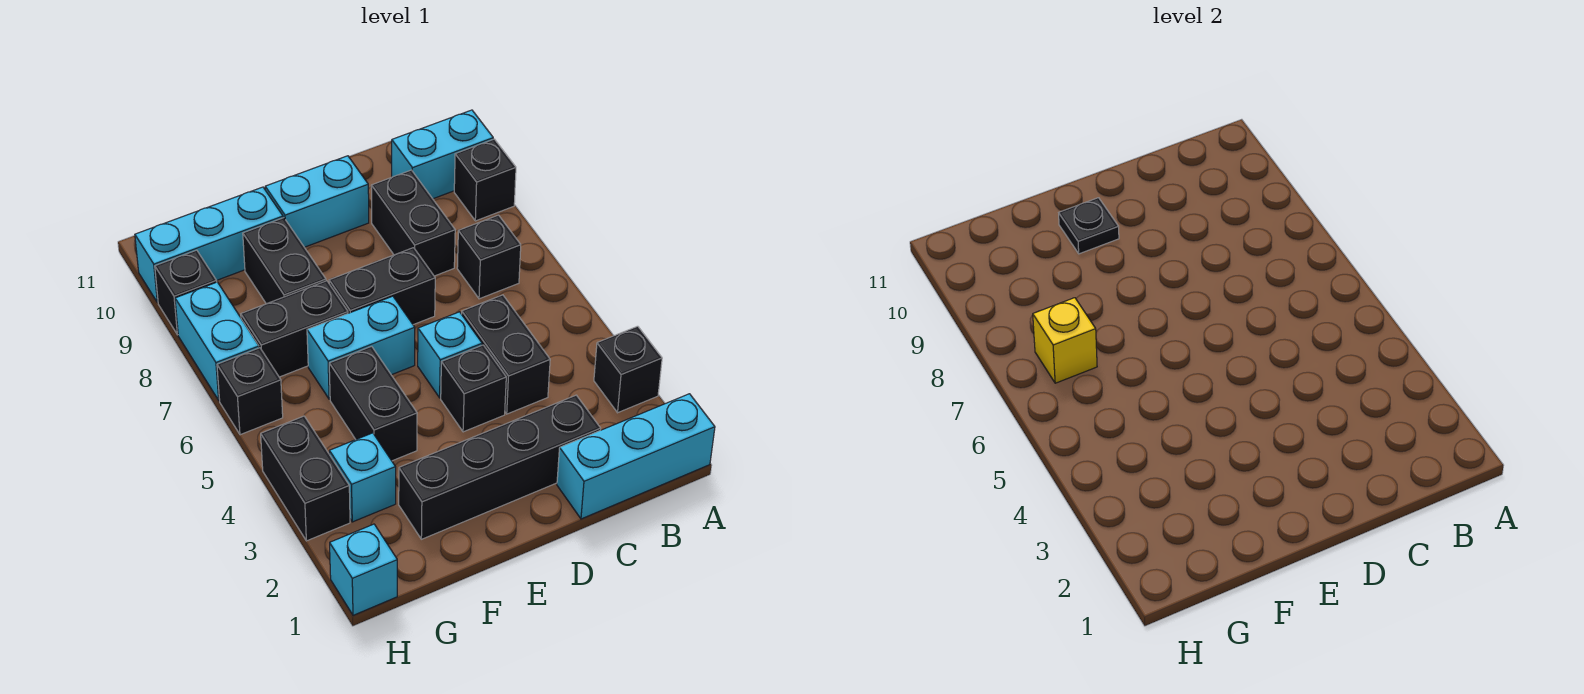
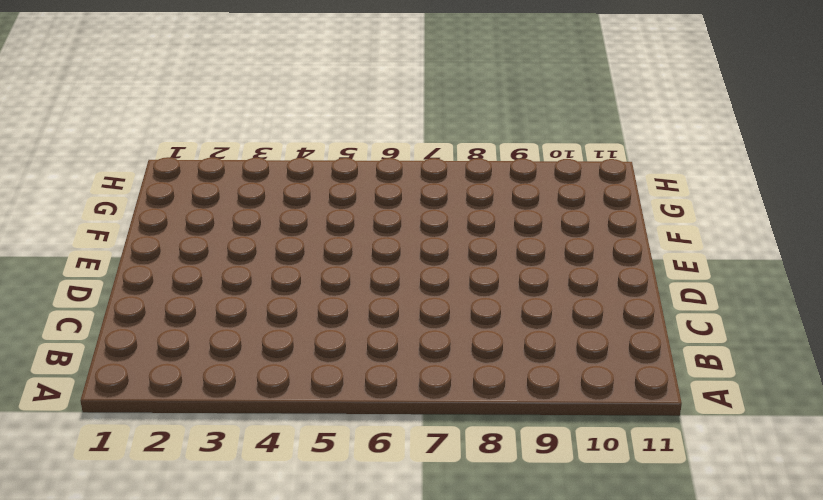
none -> cyan brick A1:C1 level 1
none -> black brick A3 level 1
none -> black brick A9 level 1

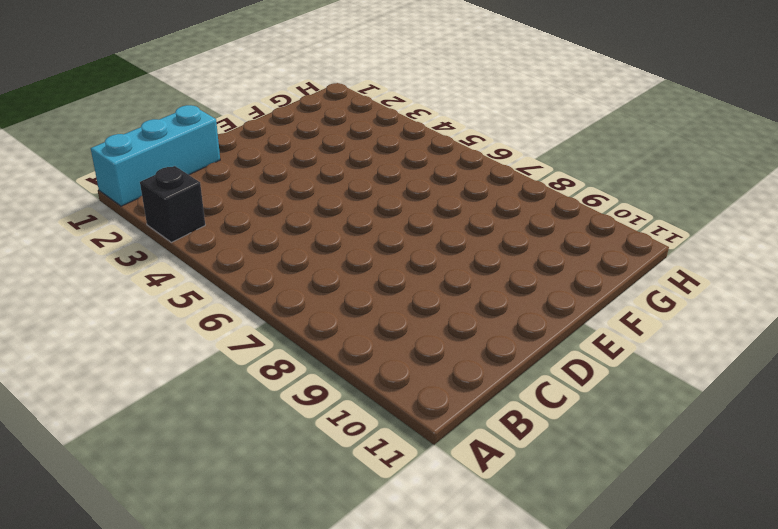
none -> black brick A9 level 1
none -> cyan brick A10:B10 level 1
none -> black brick B7 level 1

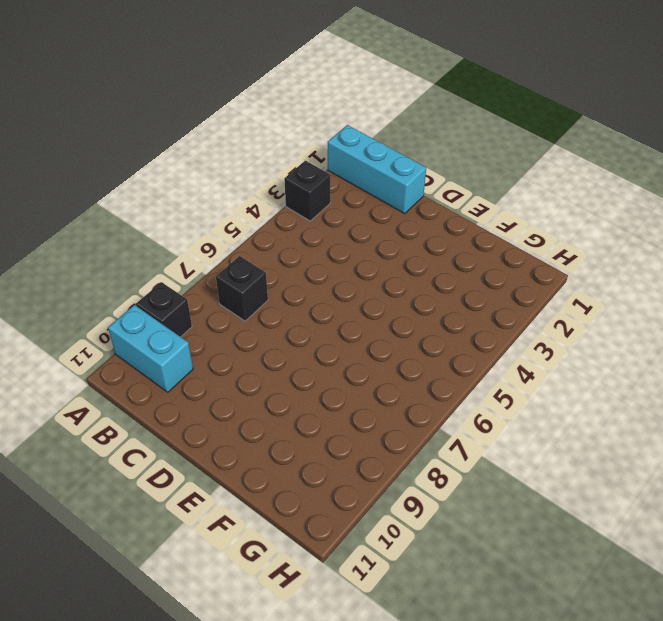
none -> black brick C2:F2 level 1
none -> black brick C4:C5 level 1
none -> black brick C8:C9 level 1

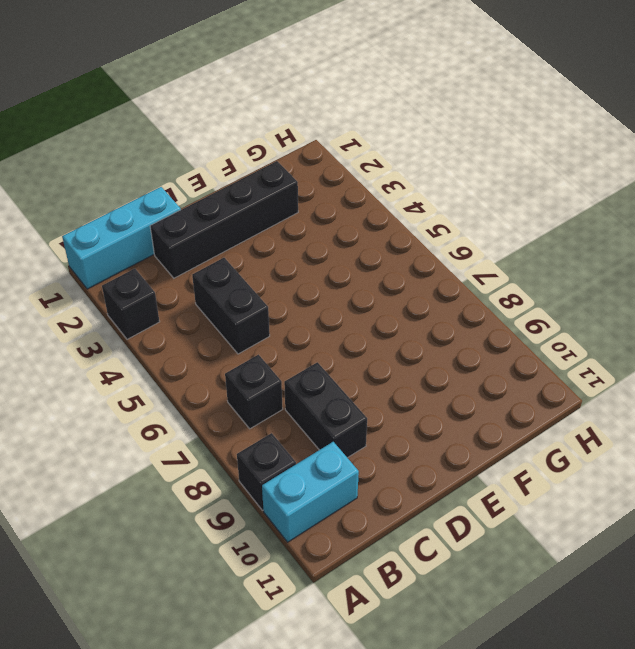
none -> black brick D4 level 1
none -> cyan brick D5 level 1
none -> black brick D7:E7 level 1

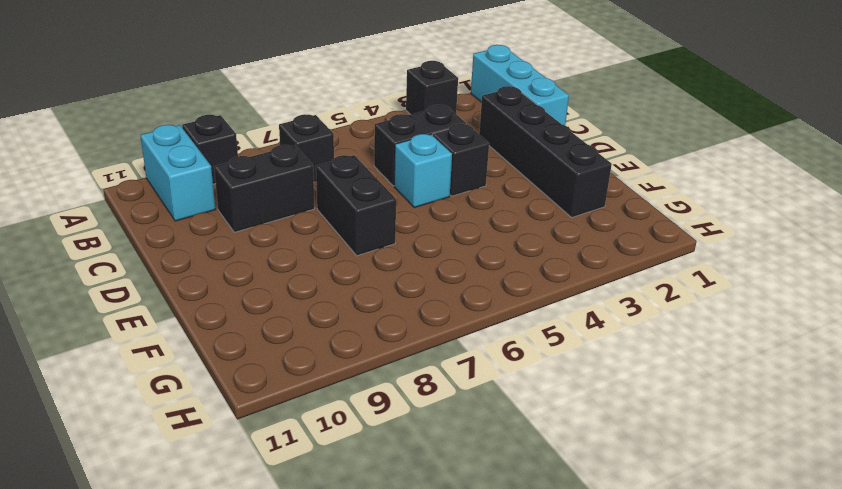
none -> cyan brick D10:E10 level 1
none -> cyan brick E6:F6 level 1
none -> black brick F4:F5 level 1

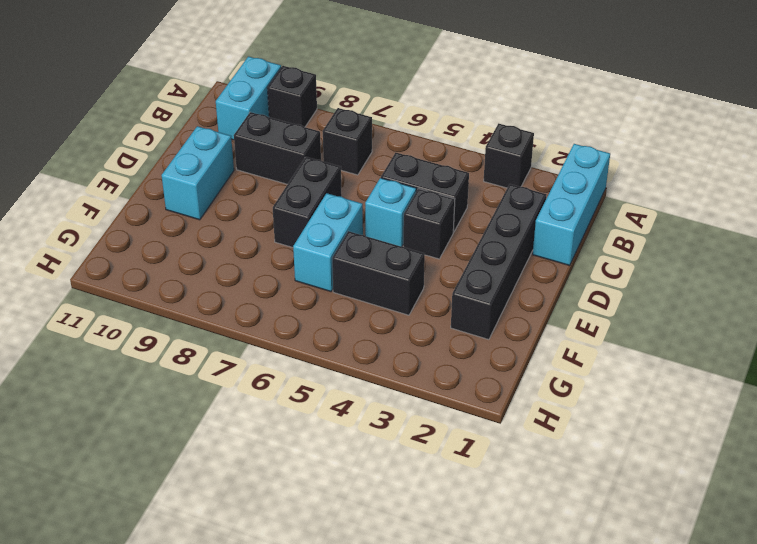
none -> black brick F7:G7 level 1
none -> black brick F8:F9 level 1
none -> cyan brick F10:H10 level 1

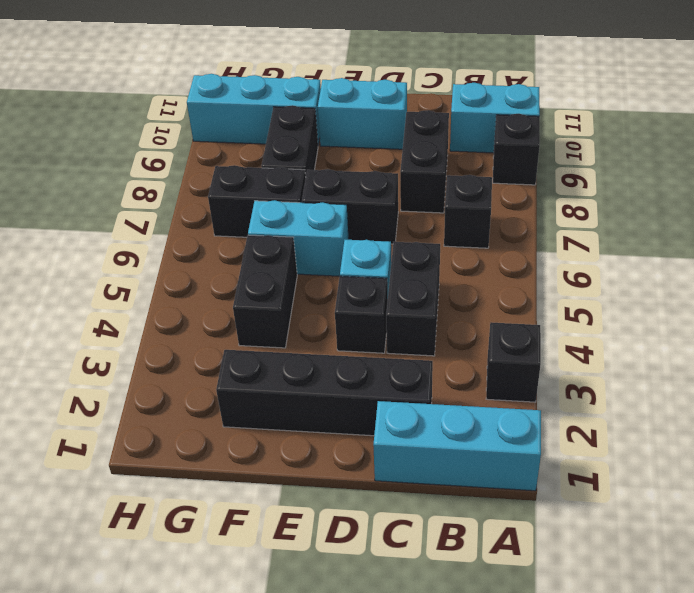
none -> cyan brick G3 level 1
none -> cyan brick H1 level 1
none -> black brick H3:H4 level 1

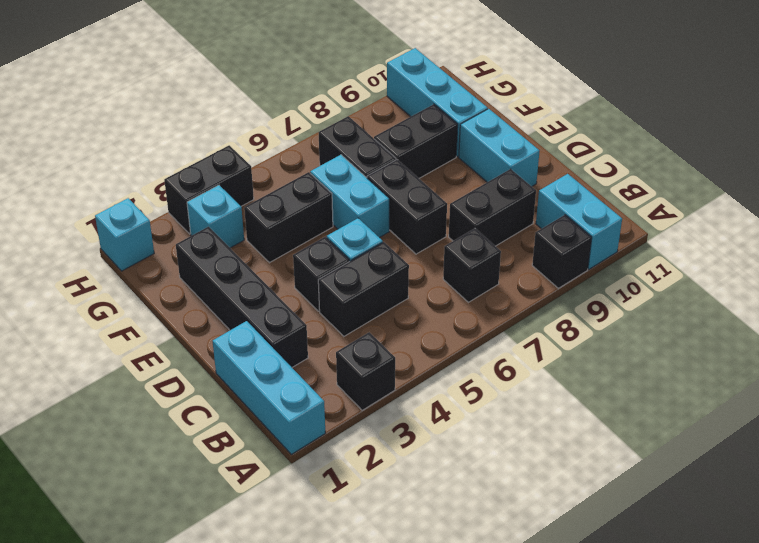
none -> black brick H6 level 1
none -> cyan brick H7:H8 level 1
none -> black brick H9 level 1

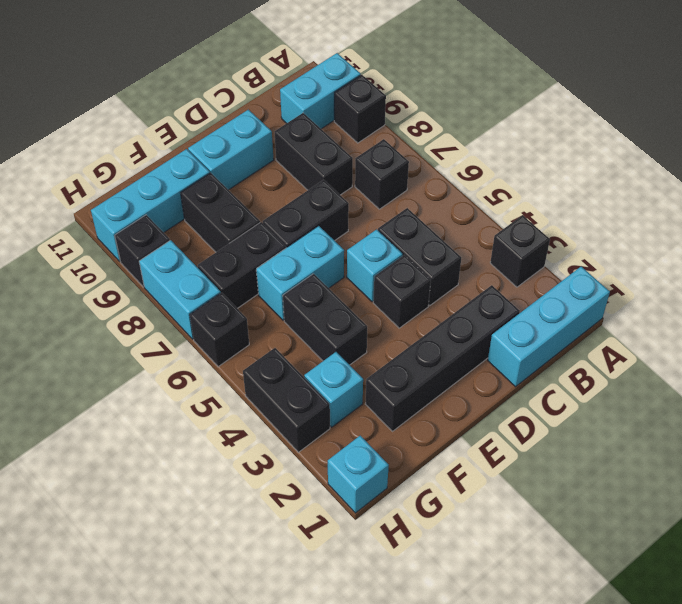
none -> black plate E10 level 2
none -> yellow brick G7 level 2

